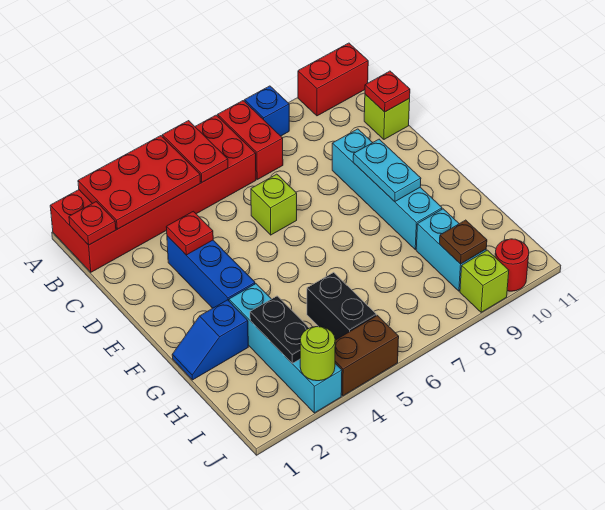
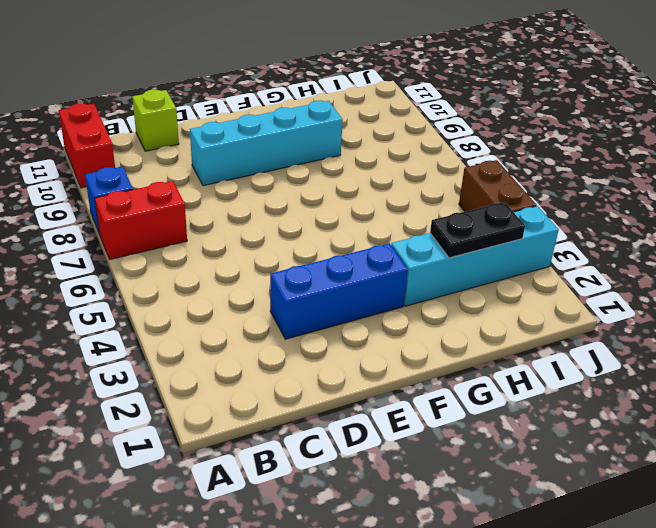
none -> red brick A1:B6 level 1
none -> lime brick D6 level 1
none -> blue slope G1:G2 level 1 top 2

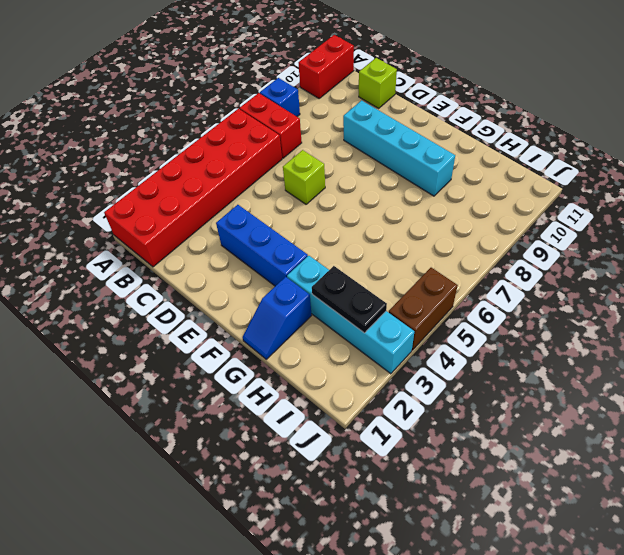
none -> black brick H5:I5 level 1
none -> cyan brick H9:I9 level 1
none -> lime brick J9 level 1

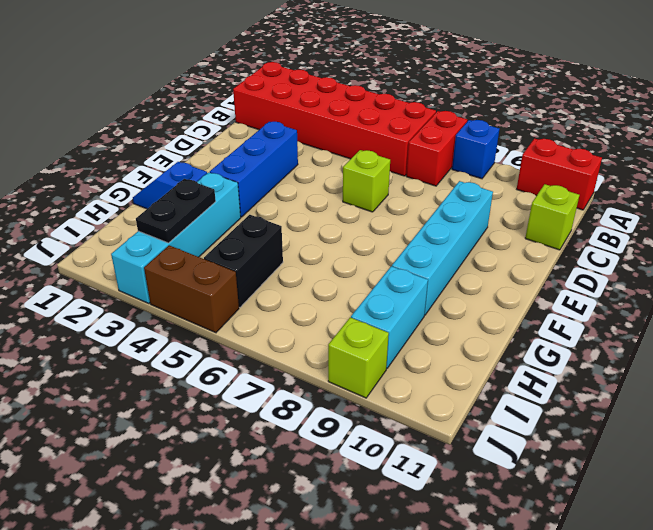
none -> red round brick J10 level 1
none -> red plate A2:B4 level 2
none -> red plate A5:B5 level 2

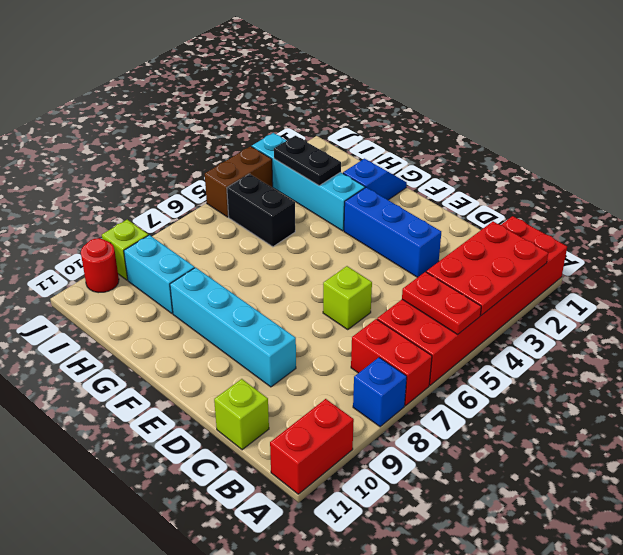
none -> red plate B1 level 2
none -> red plate C11 level 2
none -> red plate D3 level 2

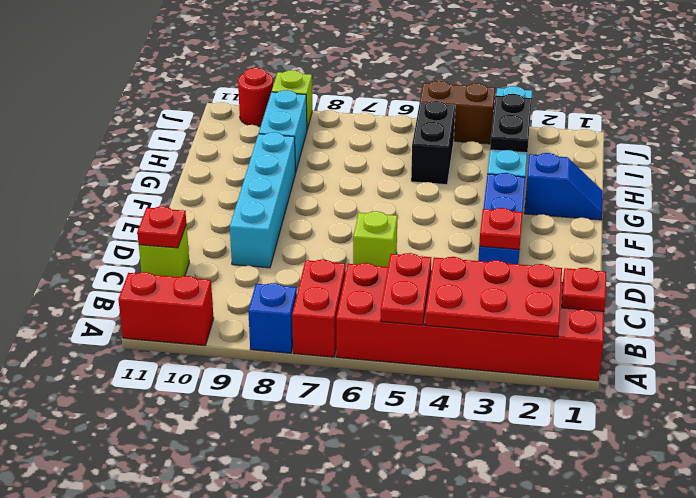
none -> cyan plate E9:F9 level 2
none -> brown plate I9 level 2
none -> lime round brick J3 level 2

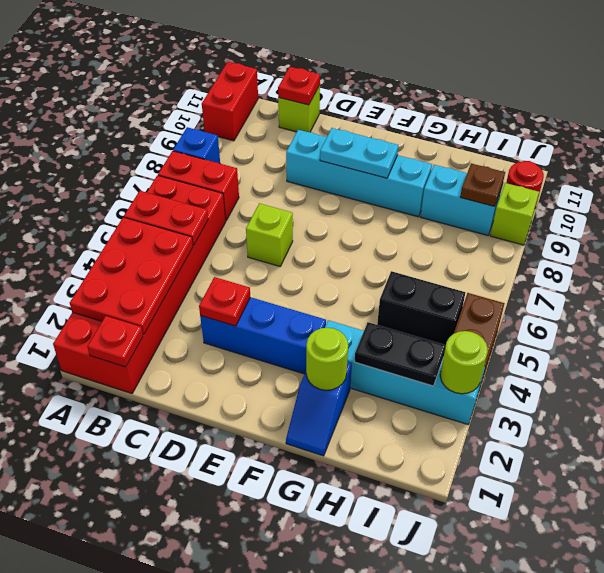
lime round brick G2 level 2 -> none

